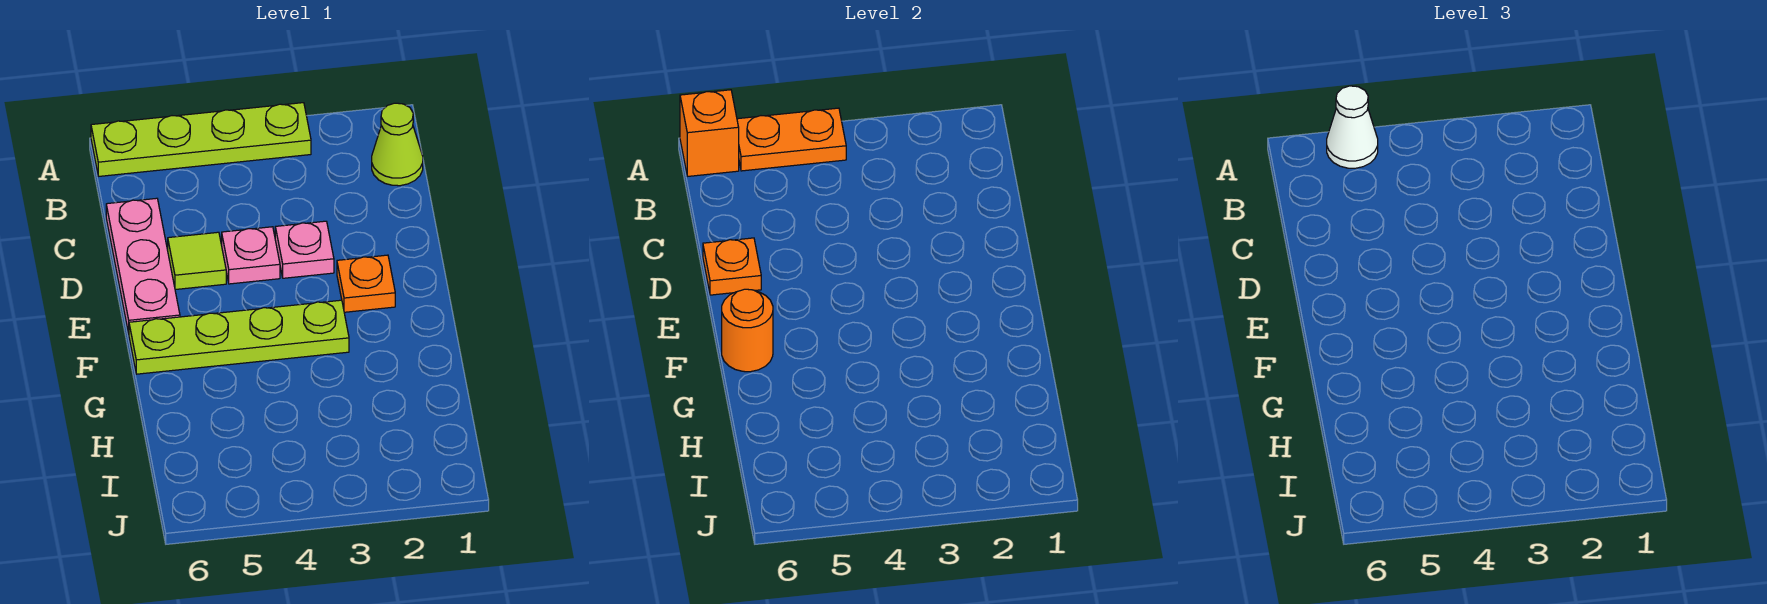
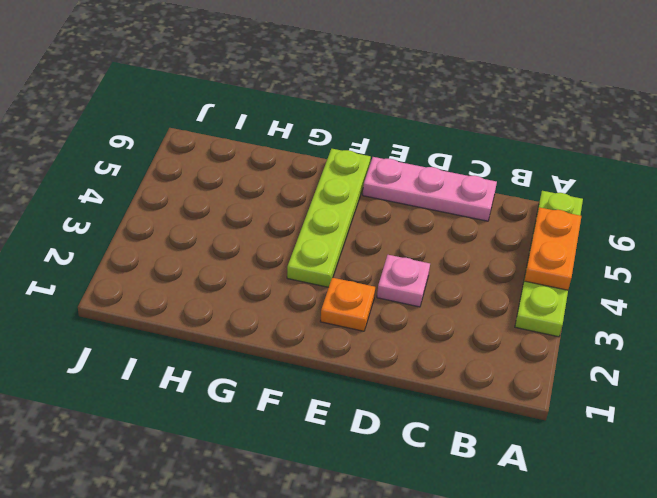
none -> lime cone B1 level 1
none -> pink plate D4 level 1
none -> lime tile D5 level 1

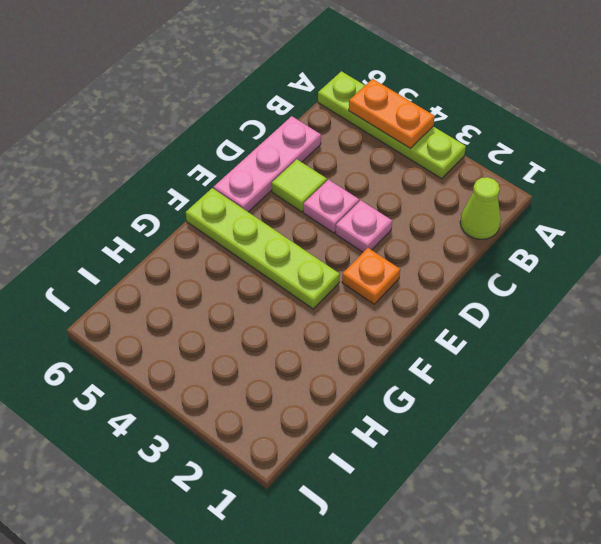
none -> orange brick A6 level 2
none -> orange plate D6 level 2
none -> orange round brick F6 level 2

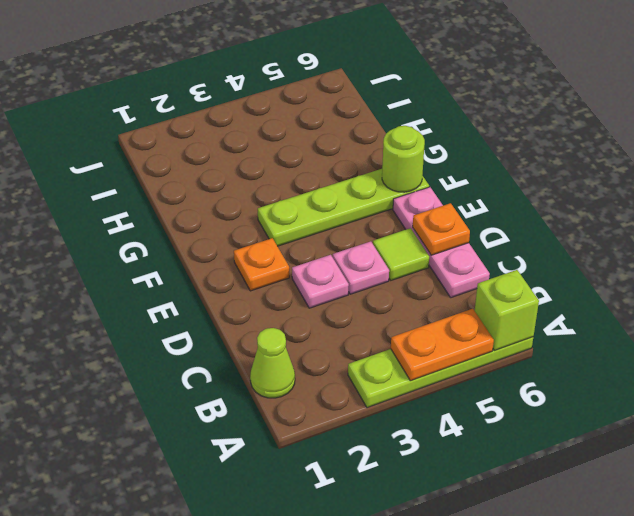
lime brick A6 level 2 -> orange brick A6 level 2
lime round brick F6 level 2 -> orange round brick F6 level 2
none -> white cone A5 level 3

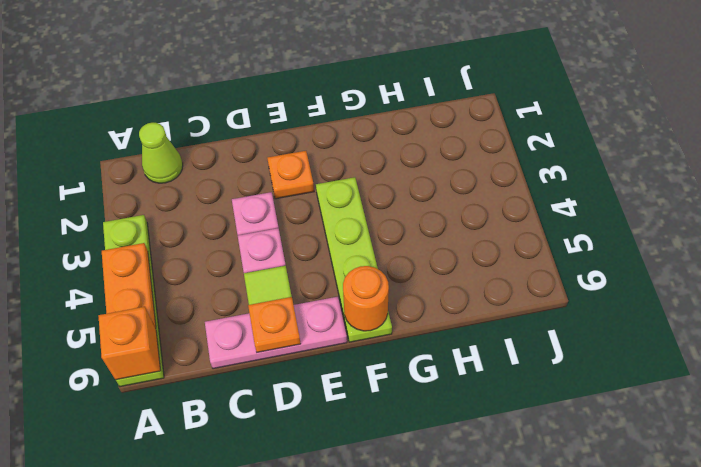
none -> white cone A5 level 3

